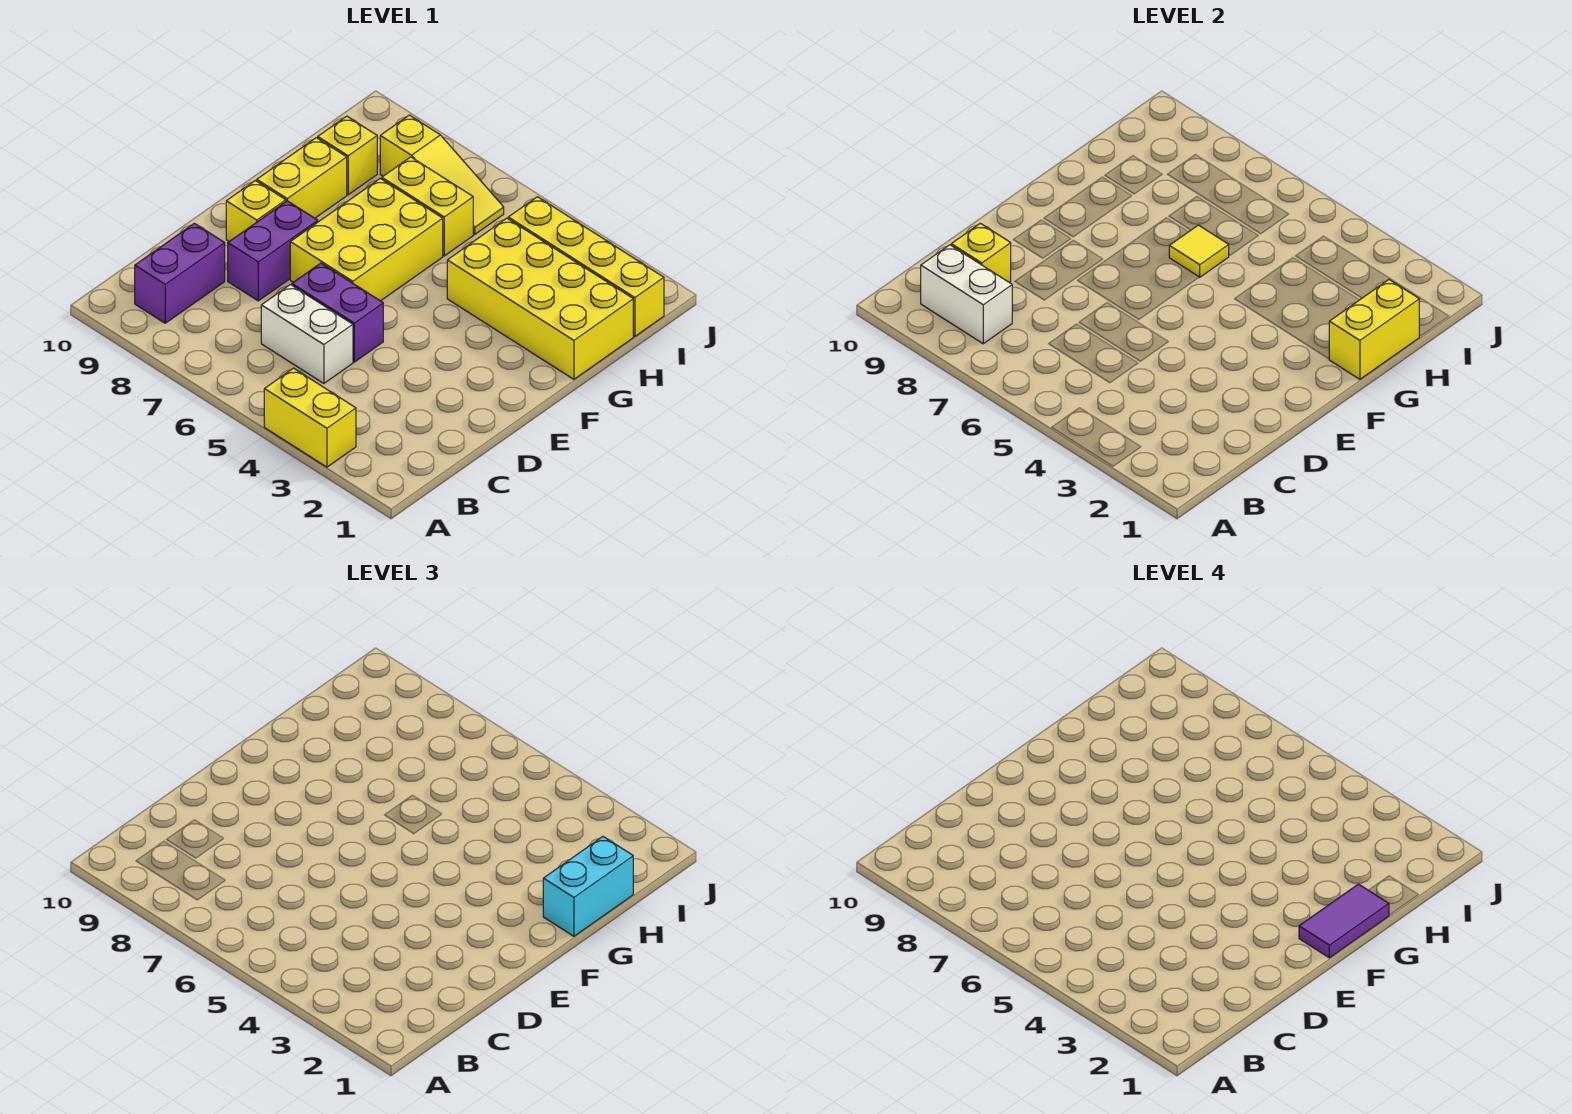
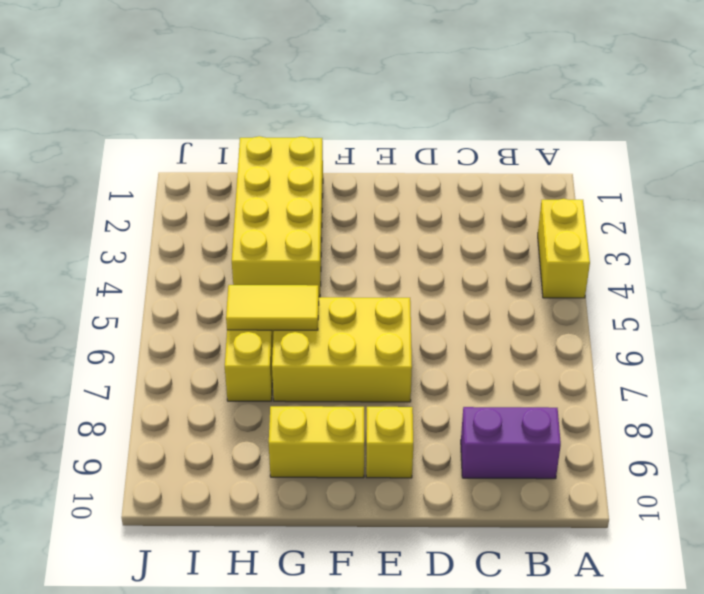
yellow tile G6:H6 level 2 -> yellow tile G6 level 2
none -> white brick C5:C6 level 1
none -> purple brick D5:D6 level 1
none -> purple brick D8:E8 level 1

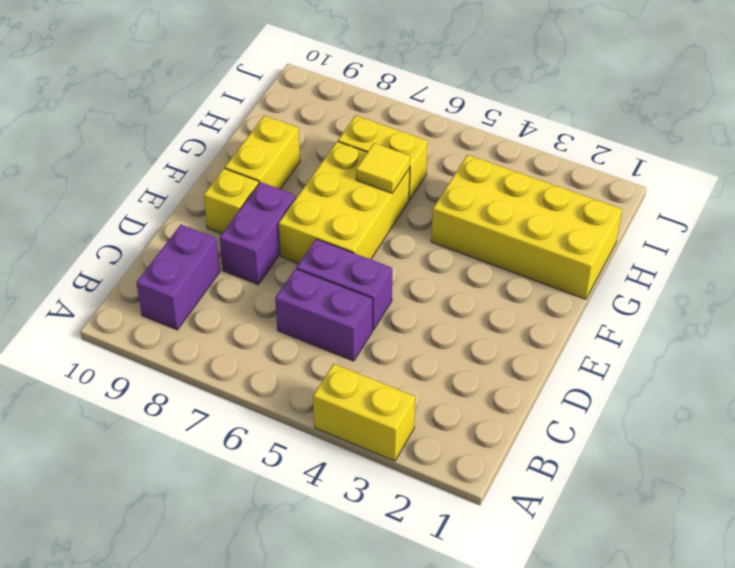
purple brick C5:C6 level 1 -> white brick C5:C6 level 1
none -> yellow brick H9 level 1
none -> yellow brick I1:I4 level 1
none -> yellow slope I6:I8 level 1 top 8

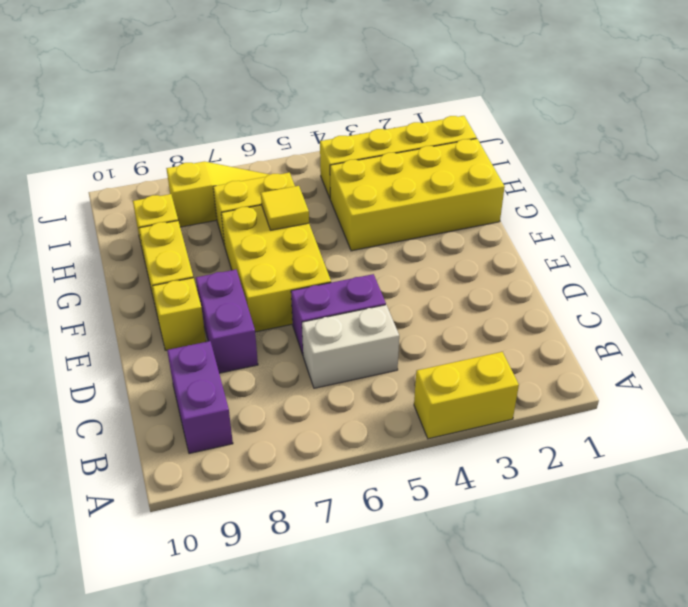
none -> white brick B8:B9 level 2
none -> yellow brick C9 level 2
none -> yellow brick G1:H1 level 2

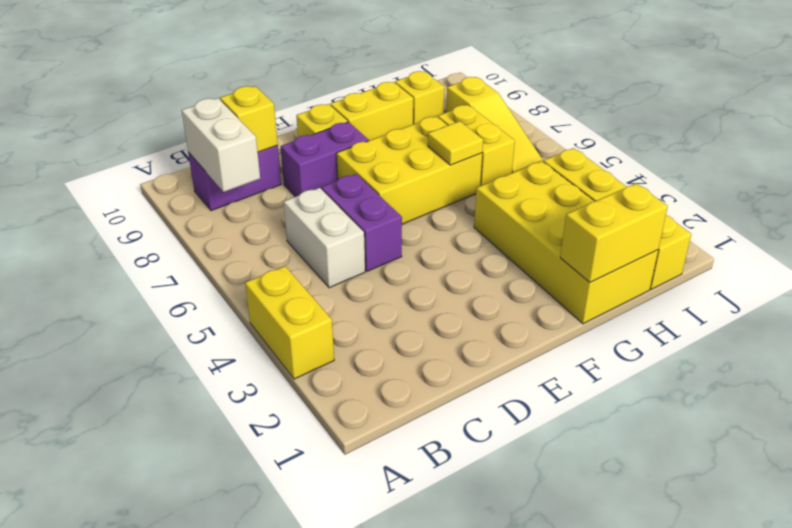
none -> cyan brick G1:H1 level 3
none -> purple tile F1:G1 level 4

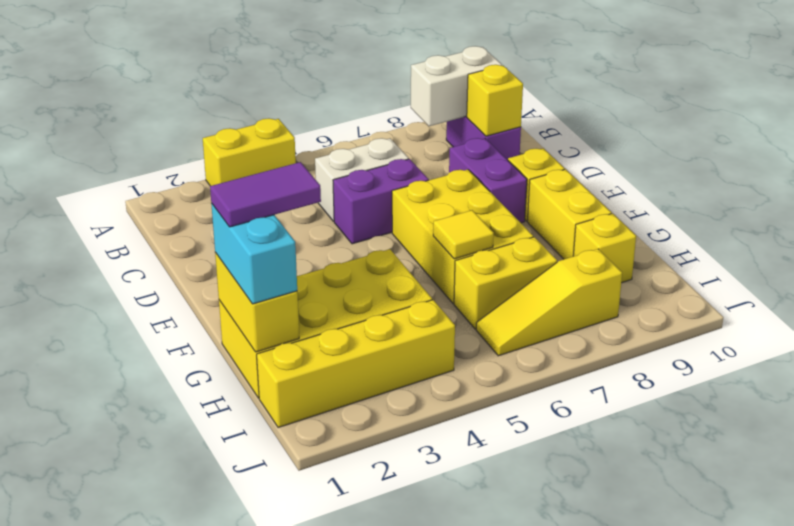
purple tile G1:G2 level 4 -> purple tile F1:G1 level 4

